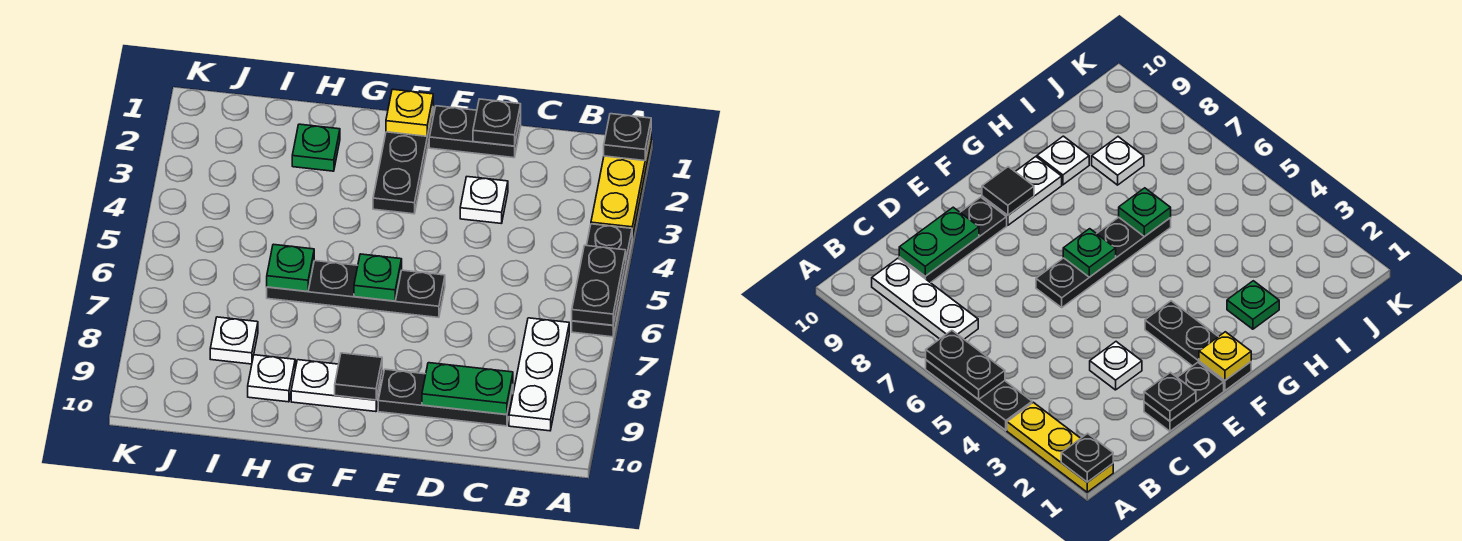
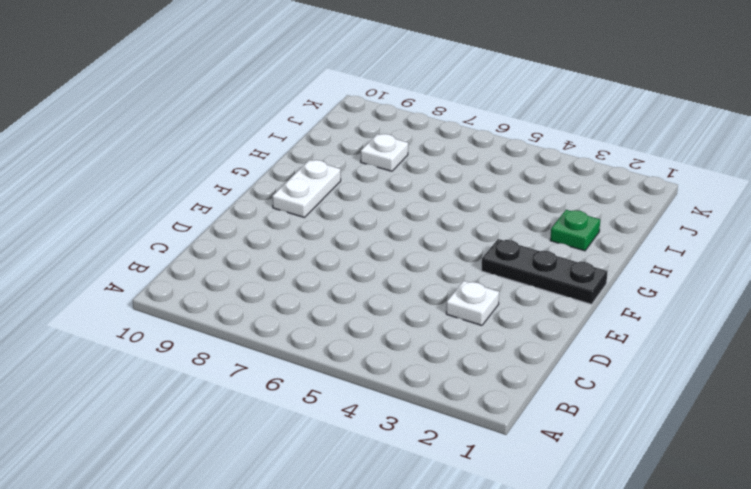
none -> yellow plate A1:A3 level 1
none -> black plate A4:A6 level 1
none -> white plate B7:B9 level 1

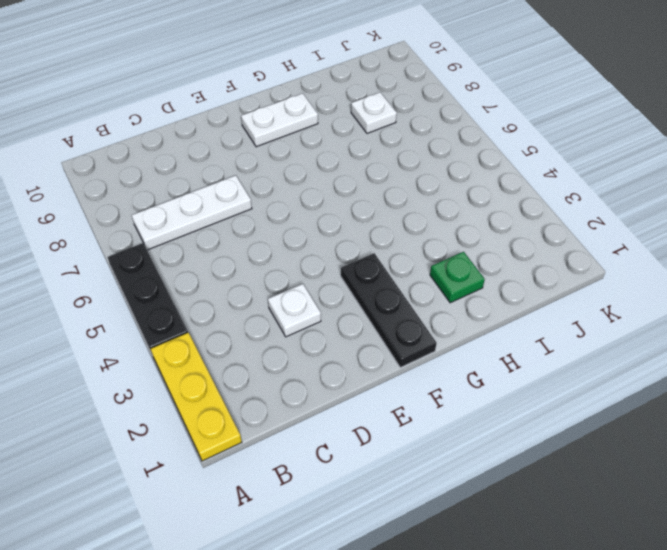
white plate B7:D7 level 1 -> white plate B7:B9 level 1
none -> black plate C9:E9 level 1
none -> black plate D1:E1 level 1
none -> black plate E6:H6 level 1

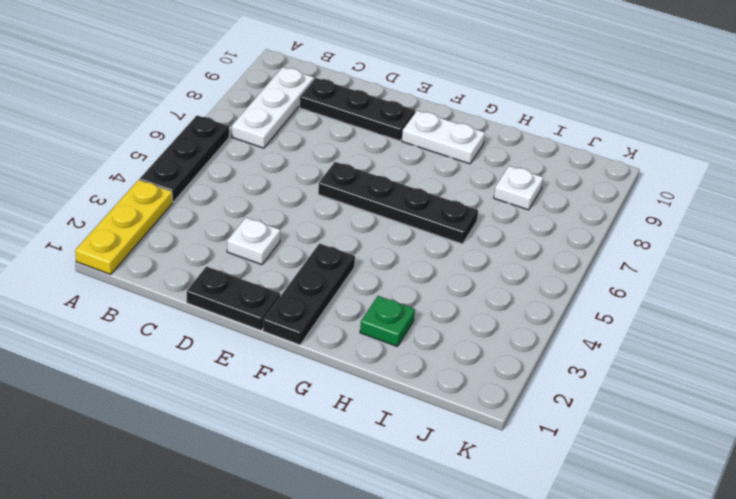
none -> white plate H9 level 1
none -> black plate A1 level 2
none -> black plate A5:A6 level 2

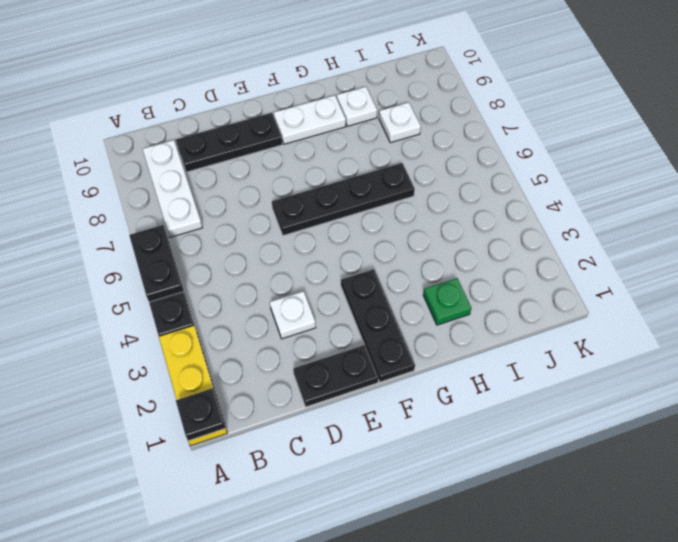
none -> green plate C9:D9 level 2
none -> black plate D1 level 2
none -> yellow plate F1 level 2

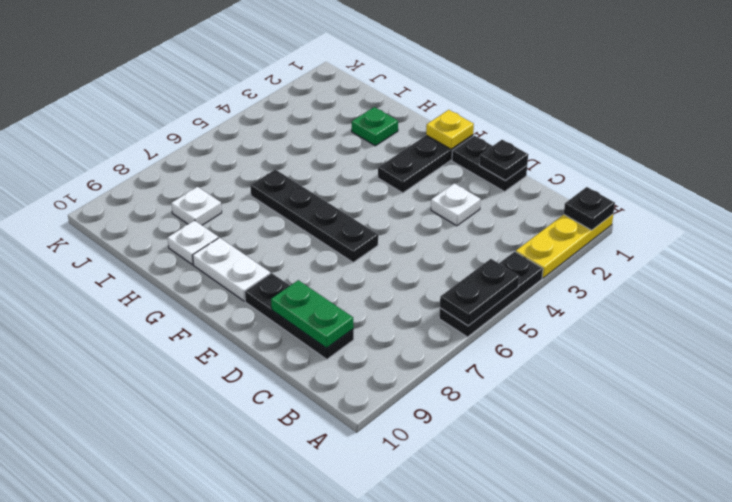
none -> white plate B7:B9 level 1
none -> green plate F6 level 2
none -> black tile F9 level 2

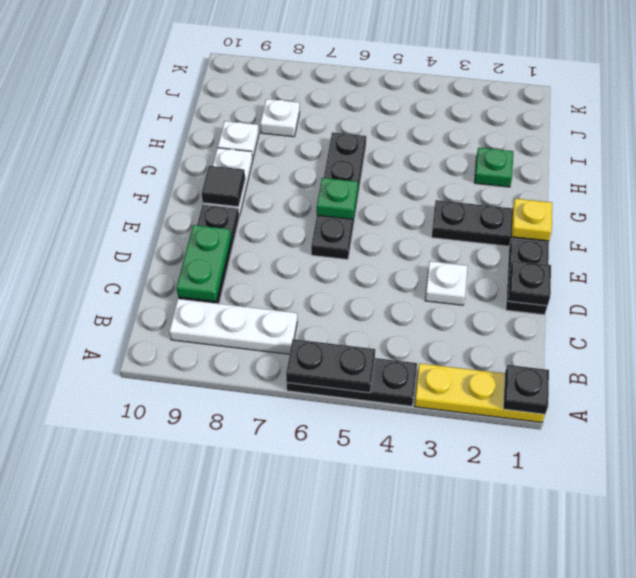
none -> green plate H6 level 2

